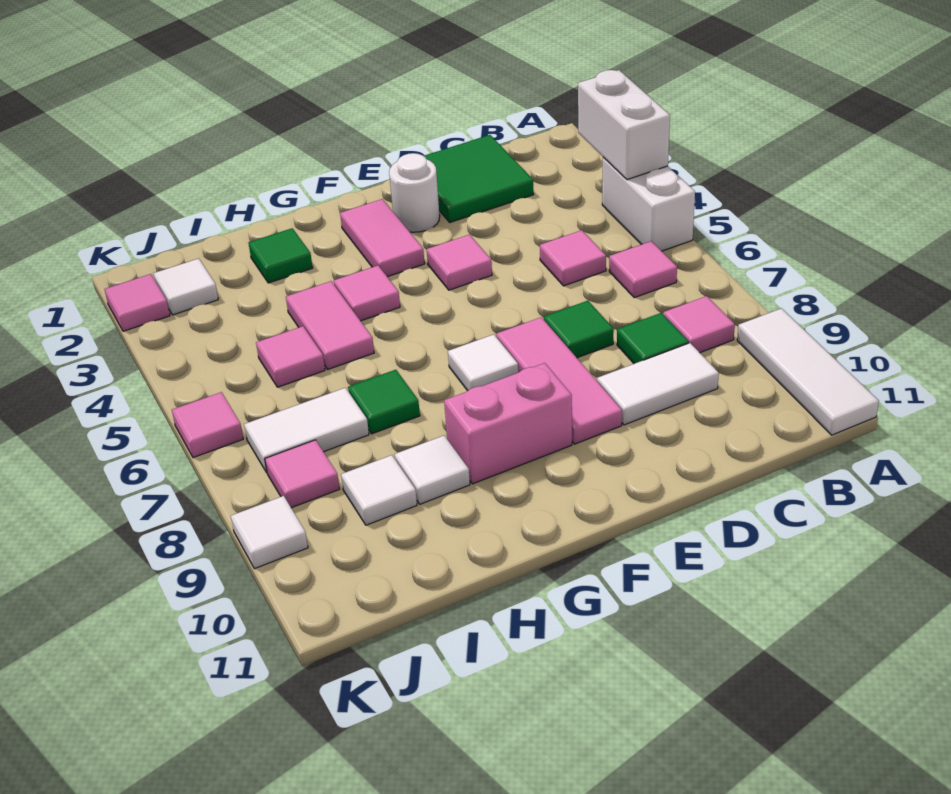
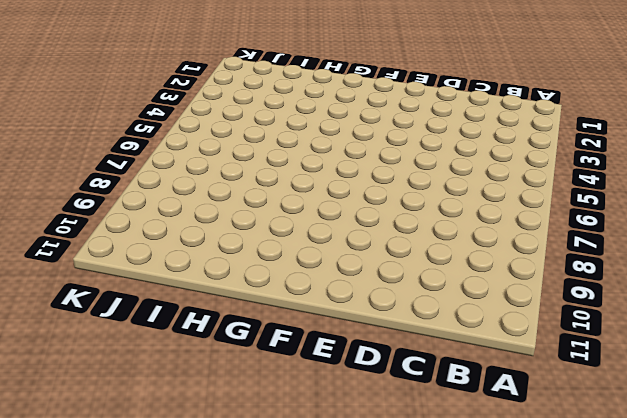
none -> white brick A4:A5 level 1
none -> white tile A9:A11 level 1
none -> pink tile B6 level 1

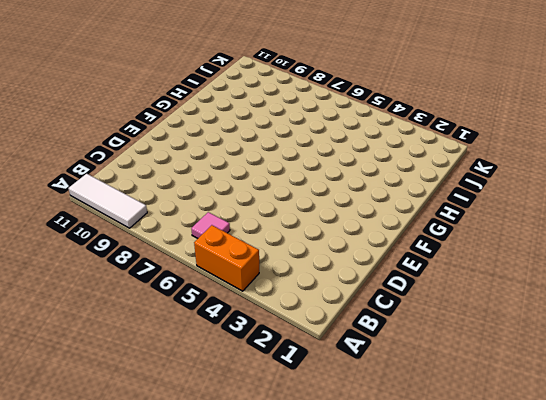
orange brick A4:A5 level 1 -> white brick A4:A5 level 1
none -> pink tile B8 level 1
none -> green tile C1:D2 level 1
none -> pink tile C5 level 1

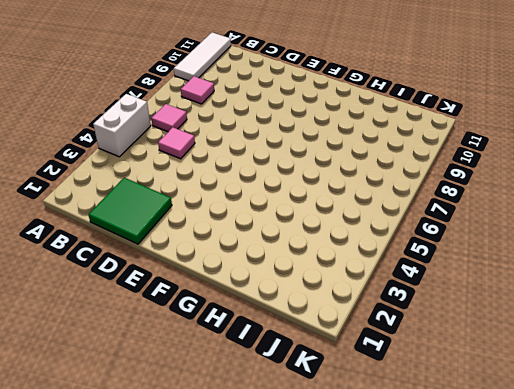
none -> green tile C8 level 1
none -> white tile C9:D9 level 1
none -> green tile D7 level 1

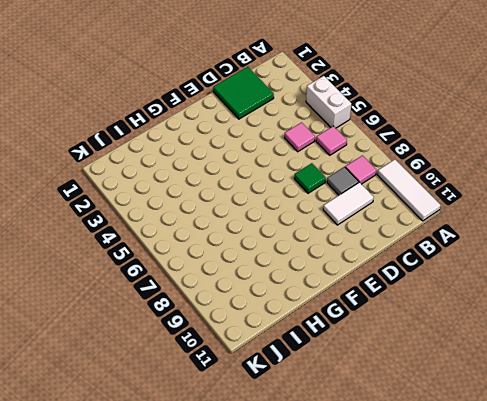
grey tile C8 level 1 -> green tile C8 level 1
none -> white round brick E2 level 1
none -> pink tile E4 level 1
none -> pink tile E7:E9 level 1

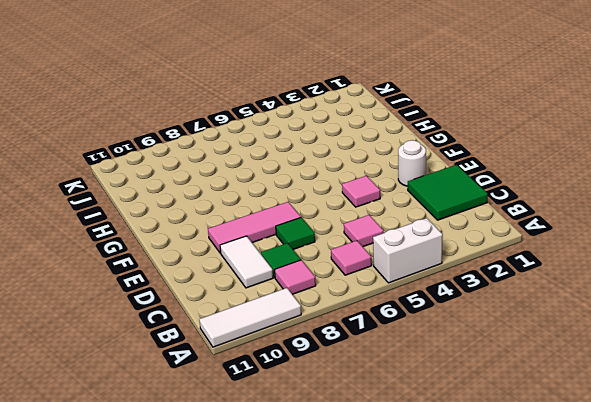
none -> pink tile F2:F3 level 1
none -> white tile F7 level 1
none -> pink brick F9:G9 level 1

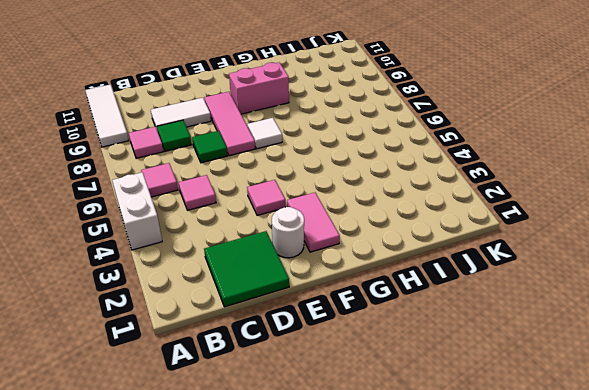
none -> pink tile G4 level 1
none -> green tile H2 level 1
none -> pink tile H4:H5 level 1

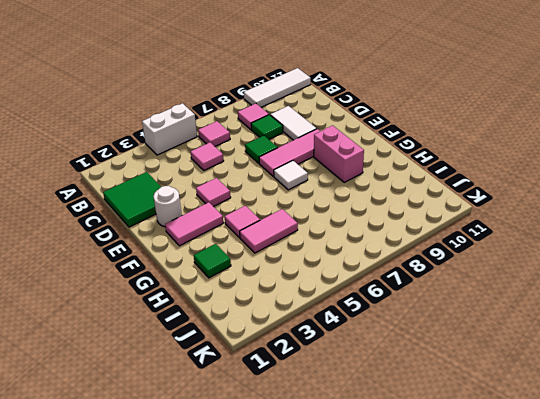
none -> green tile H7 level 1
none -> white tile H9 level 1
none -> pink tile I5 level 1

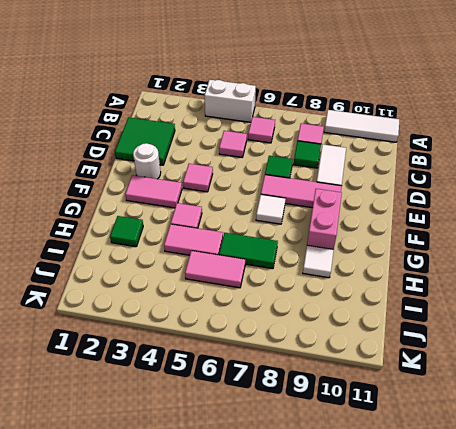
green tile H6:H7 level 1 -> green tile H7 level 1
pink tile I5:I6 level 1 -> pink tile I5 level 1
none -> white tile I7:J7 level 1
none -> white tile I9 level 1
none -> white tile J2 level 1

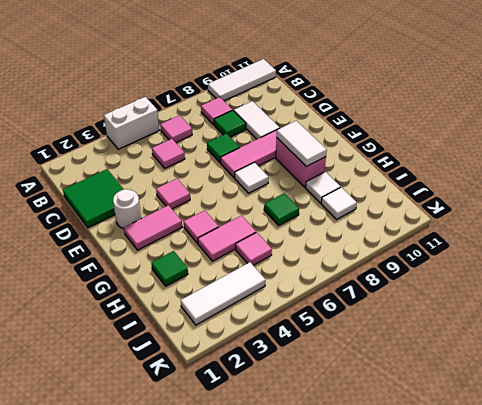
white tile F9:G9 level 2 -> white tile I7:J7 level 1
white tile J2:J4 level 1 -> white tile J2 level 1
none -> pink tile J8 level 1
none -> pink tile K2 level 1
none -> pink tile K6 level 1

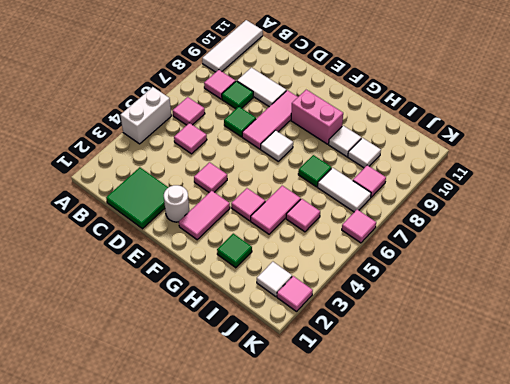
none -> white tile K9 level 1
none -> white brick A3:A4 level 2

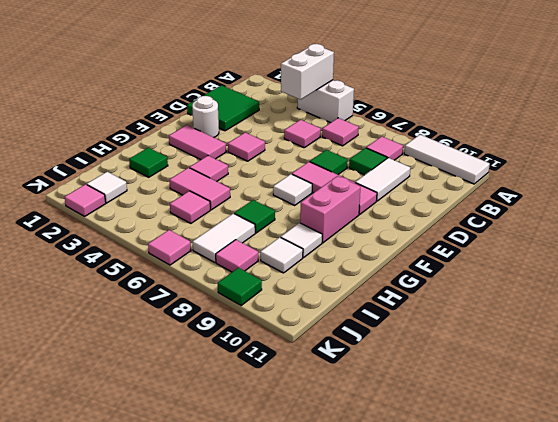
white brick A4:B4 level 2 -> white brick A3:A4 level 2
green tile K9 level 1 -> white tile K9 level 1

